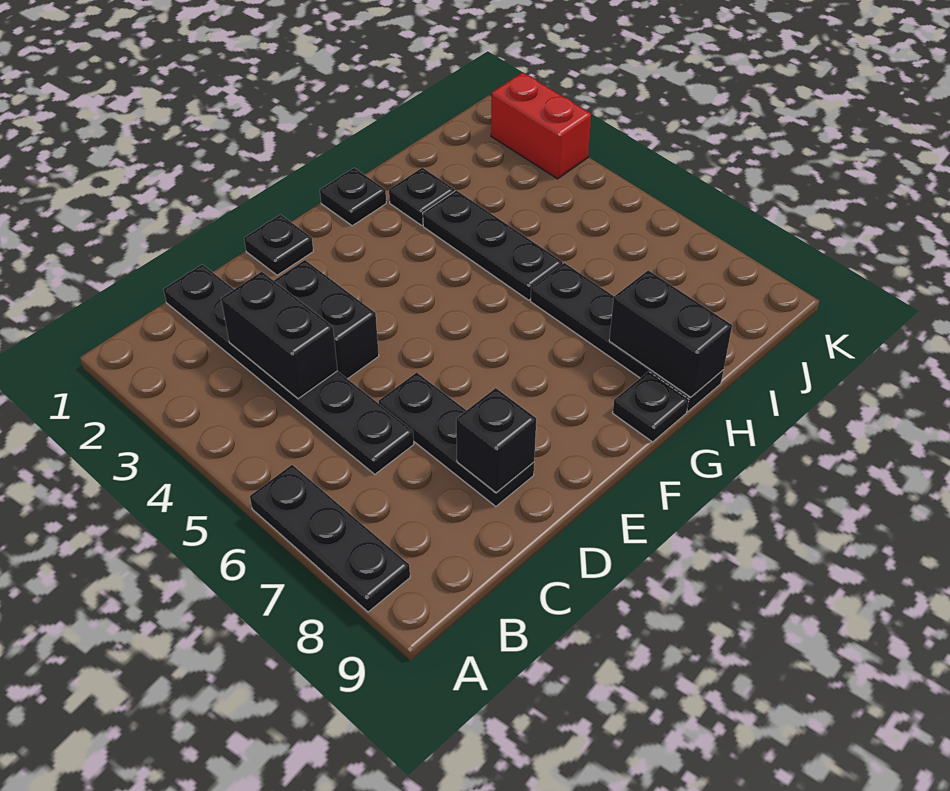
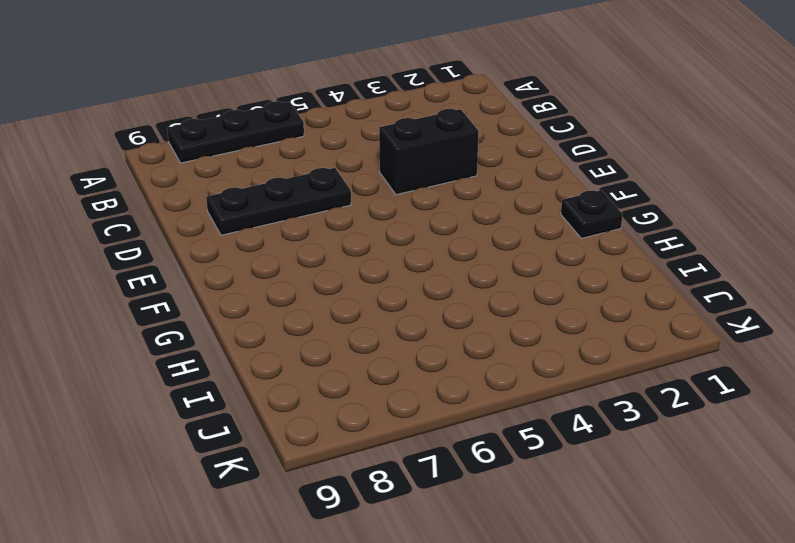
none -> black plate C1:C6 level 1
none -> black plate E1 level 1
none -> black plate G9 level 1

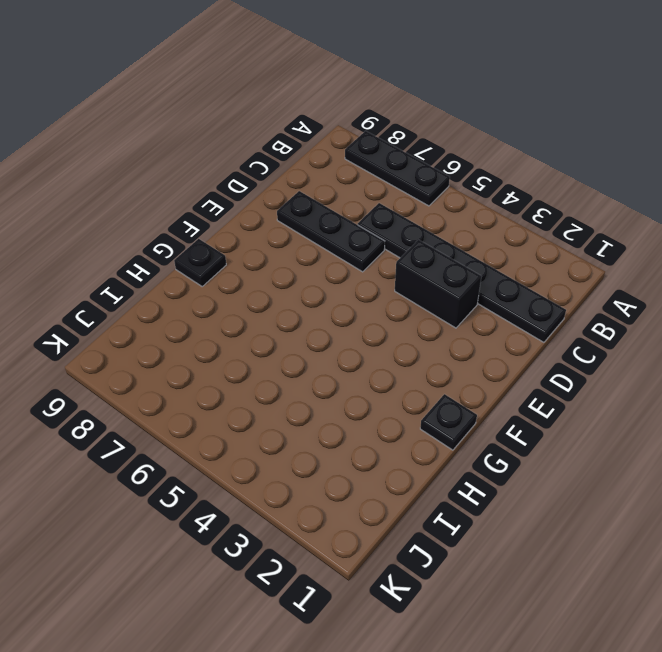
none -> black plate E1 level 1
none -> black plate H2 level 1
none -> black plate H3:H5 level 1

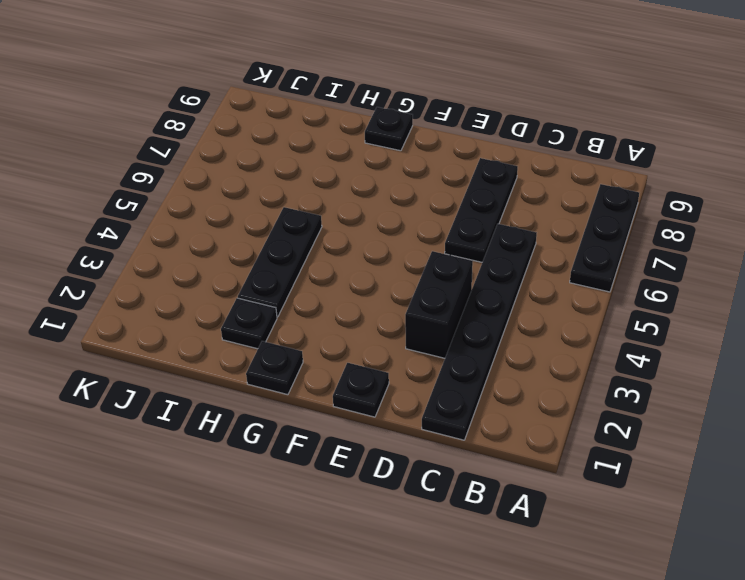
none -> black plate H6:H9 level 1
none -> red brick K2:K3 level 1
none -> black brick C3:C4 level 2

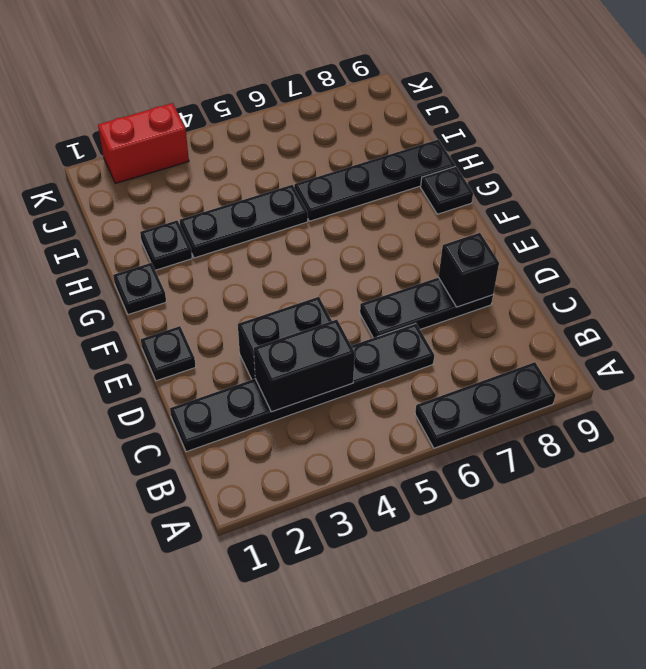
none -> black brick H8:H9 level 2

